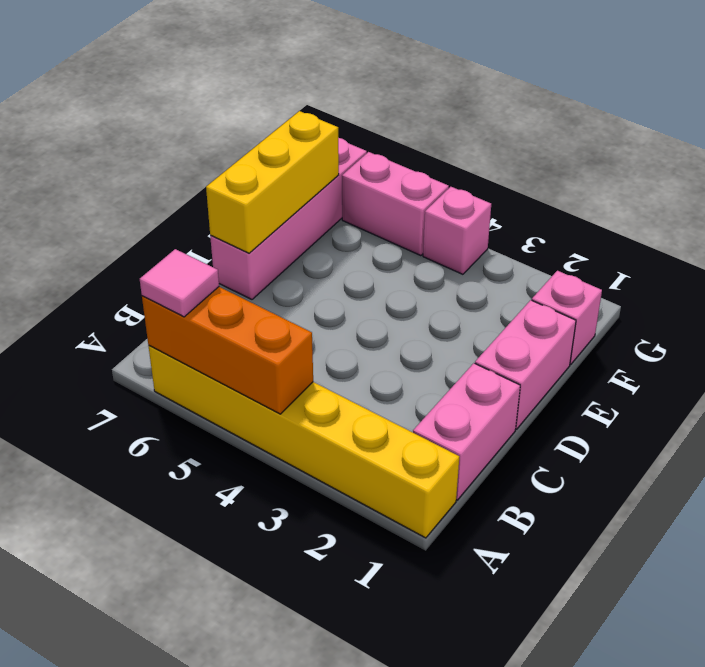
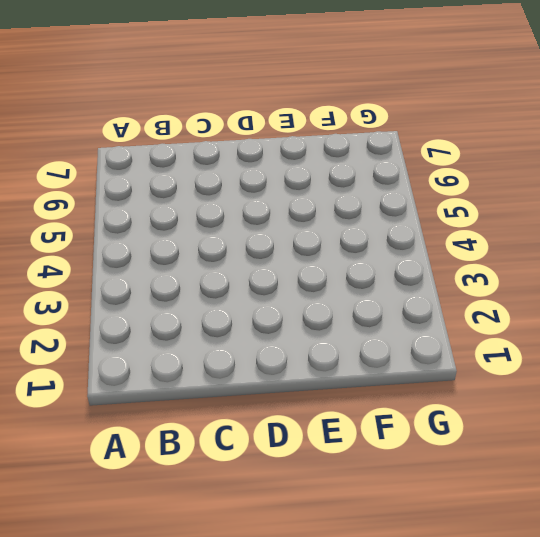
none -> yellow brick A1:A6 level 1
none -> pink brick B1:C1 level 1

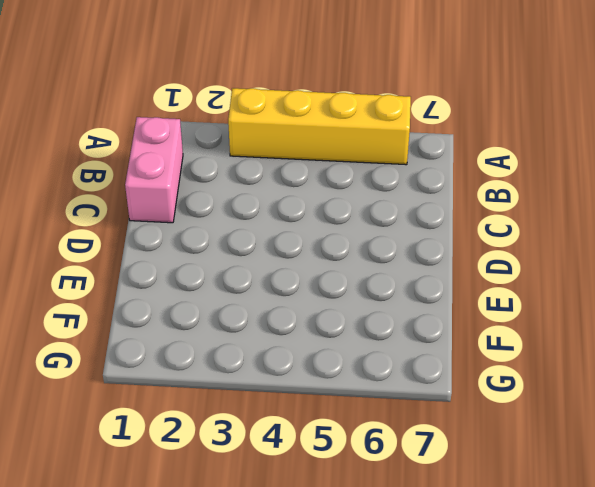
yellow brick A3:A6 level 1 -> yellow brick A1:A6 level 1
none -> pink brick D1:E1 level 1
none -> pink brick D7:G7 level 1

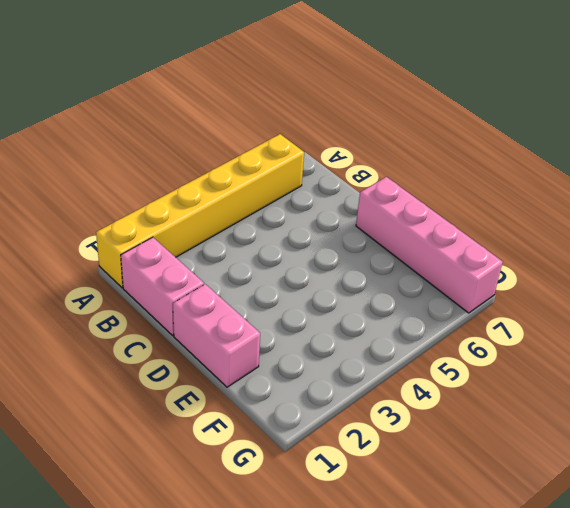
none -> pink brick F1 level 1
none -> pink brick G4 level 1

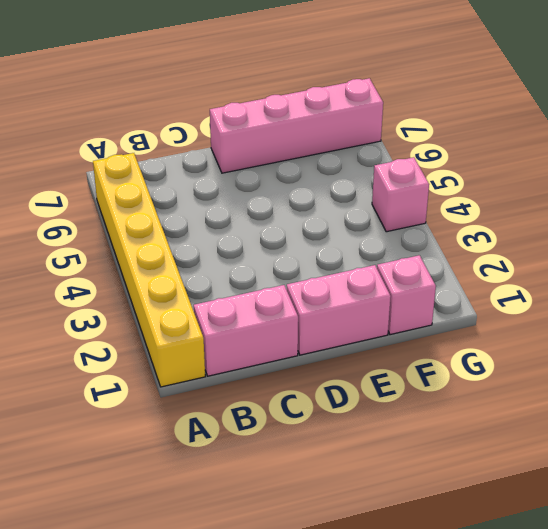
none -> pink brick G5:G6 level 1
none -> orange brick A4:A6 level 2

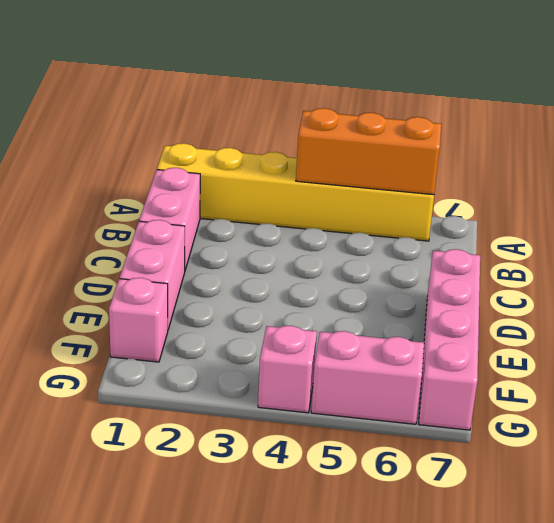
none -> yellow brick D7:F7 level 2
none -> pink tile A6 level 3

